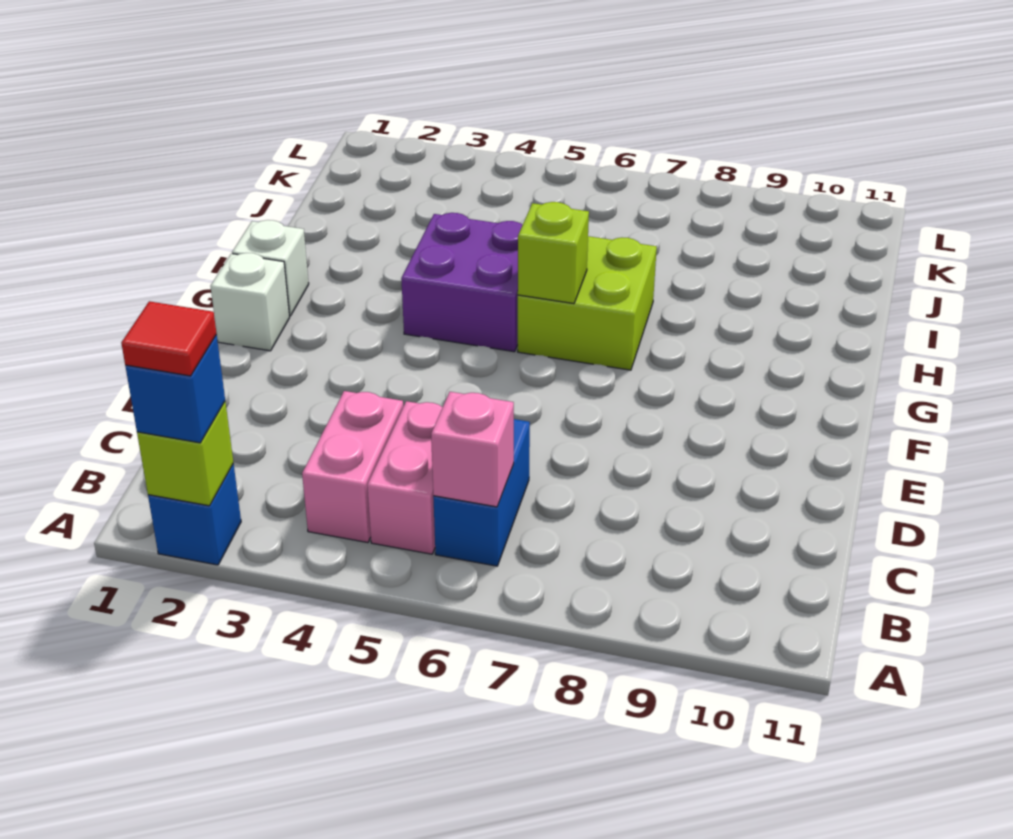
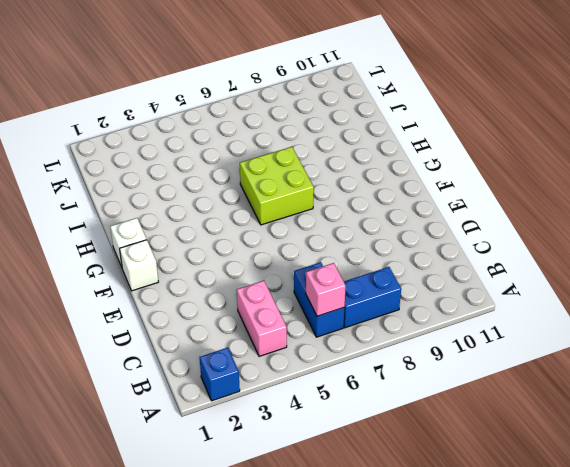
blue brick B7:B8 level 1 -> none
none -> pink brick B5:C5 level 1
none -> purple brick G4:H5 level 1
none -> lime brick A2 level 2

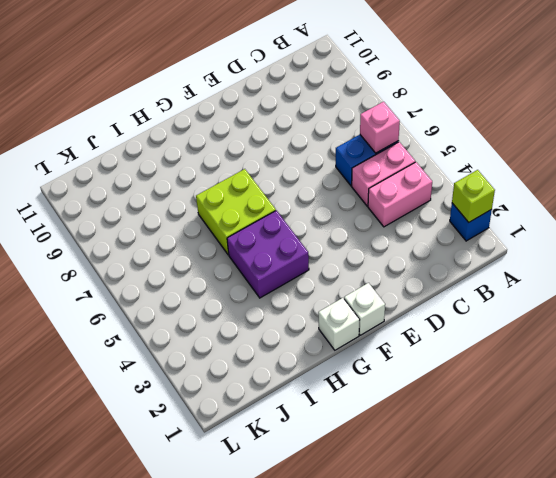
none -> lime brick G6 level 2
none -> blue brick A2 level 3
none -> red tile A2 level 4

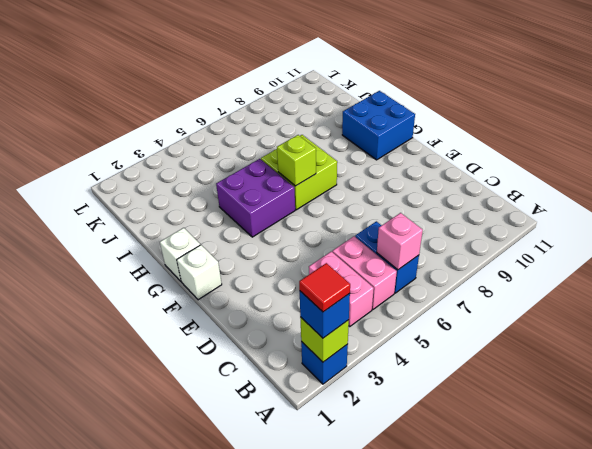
blue brick G10:H11 level 1 -> none

